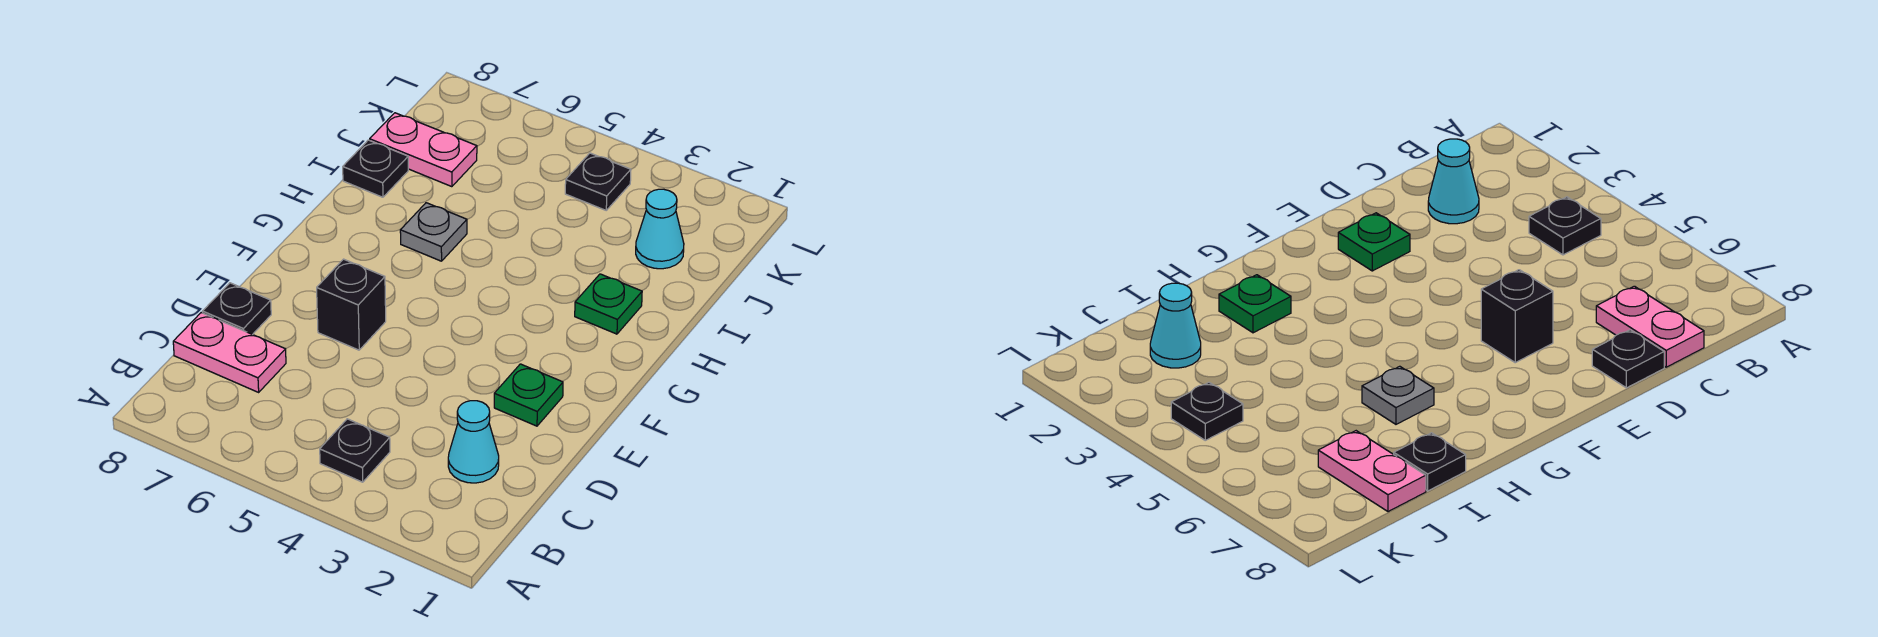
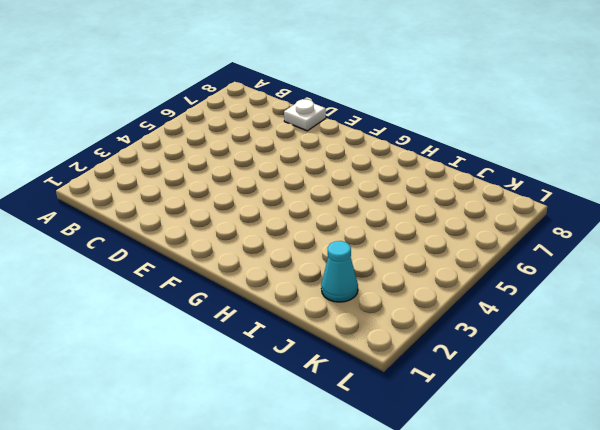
white plate D8 level 1 -> black plate D8 level 1
none -> black plate B4 level 1
none -> cyan cone C2 level 1
none -> pink plate C7:C8 level 1

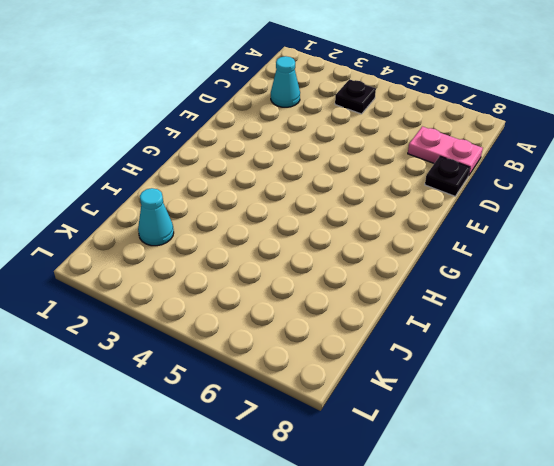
none -> green plate E2 level 1
none -> black brick E6 level 1
none -> green plate H2 level 1

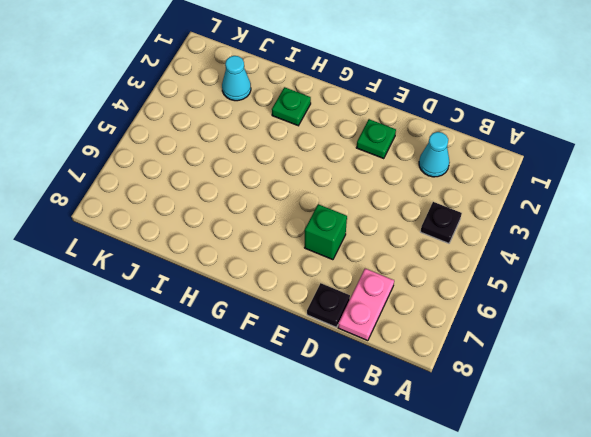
green brick E6 level 1 -> black brick E6 level 1
none -> grey plate H6 level 1
none -> black plate I8 level 1
none -> pink plate J7:J8 level 1

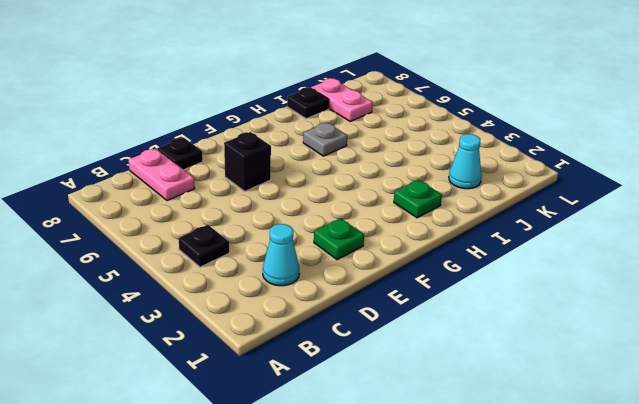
none -> black plate K4 level 1

